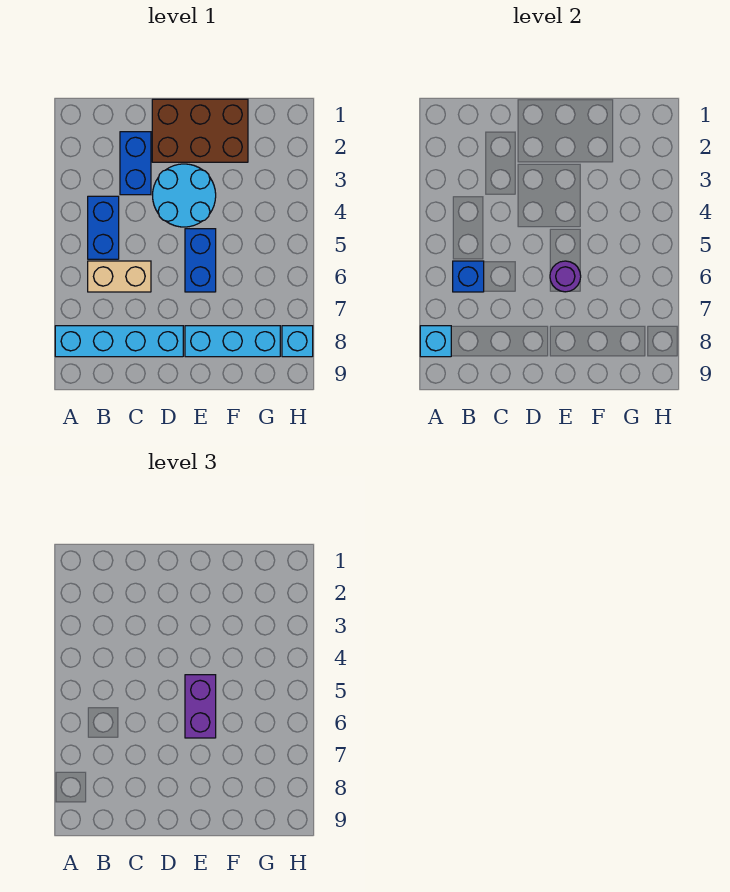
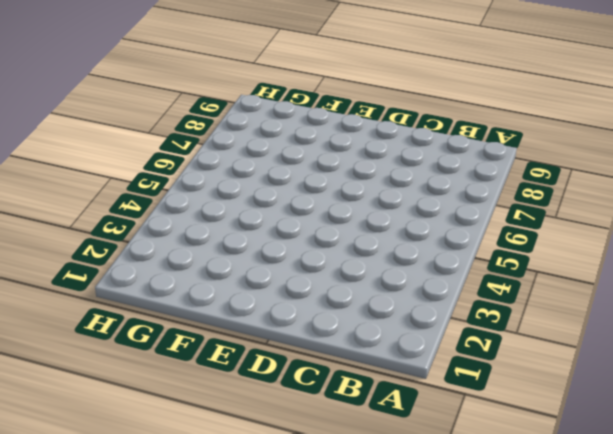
none -> cyan brick A8:D8 level 1
none -> blue brick B4:B5 level 1
none -> tan brick B6:C6 level 1

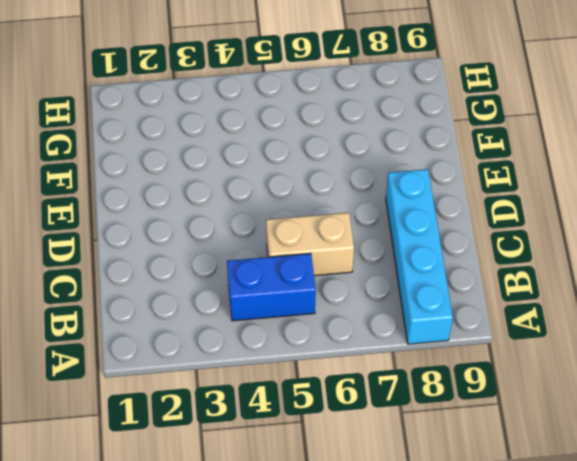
tan brick C5:C6 level 1 -> tan brick B6:C6 level 1
none -> blue brick C2:C3 level 1
none -> brown brick D1:F2 level 1
none -> cyan round brick D3:E4 level 1

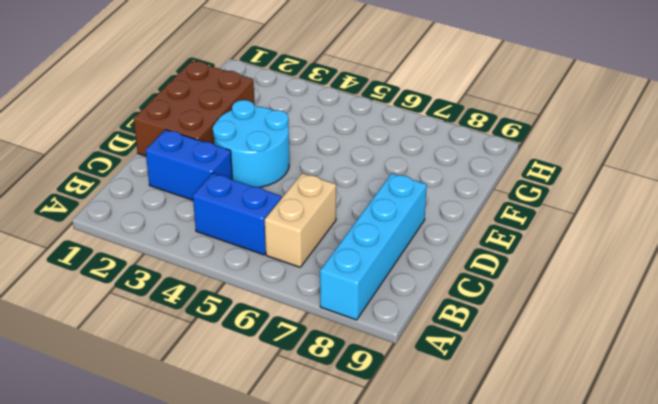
none -> blue brick E5:E6 level 1
none -> cyan brick E8:G8 level 1
none -> cyan brick H8 level 1

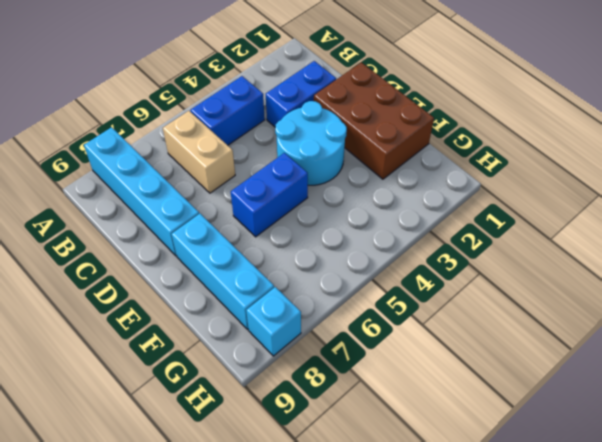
none -> cyan brick A8 level 2
none -> blue brick B6 level 2
none -> purple round brick E6 level 2

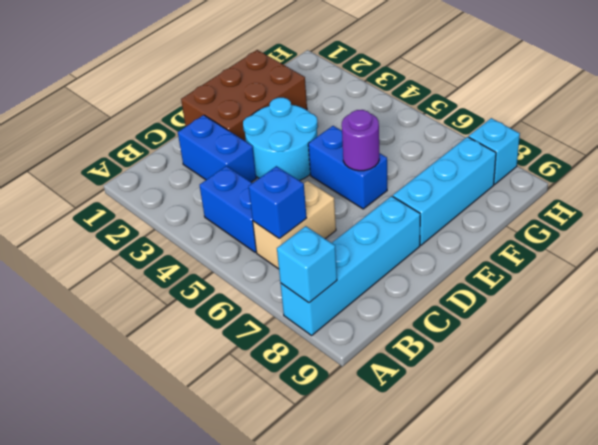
none -> purple brick E5:E6 level 3

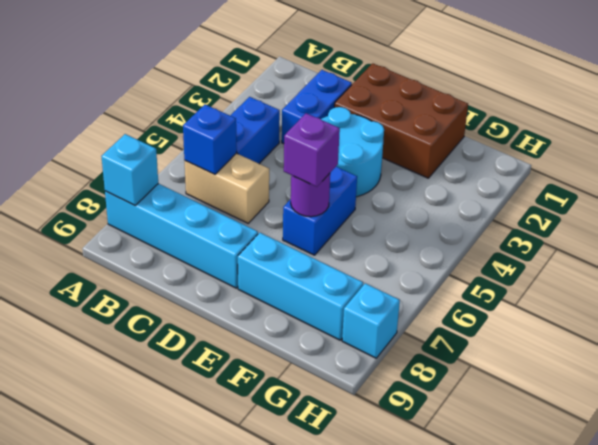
purple brick E6 level 3 -> purple brick E5:E6 level 3

